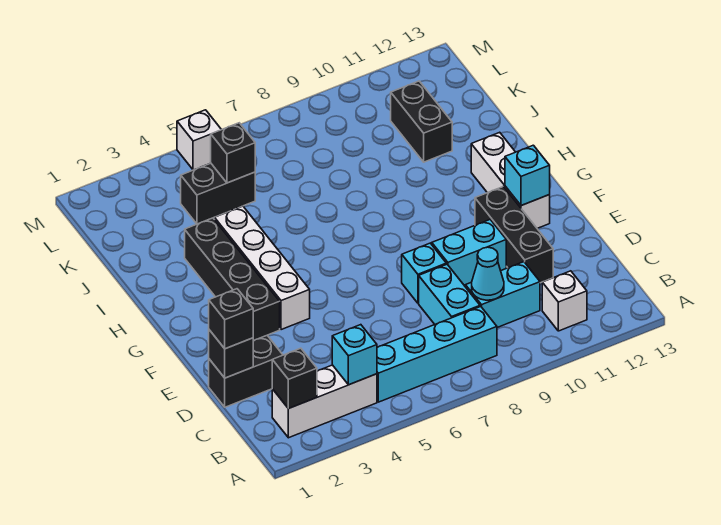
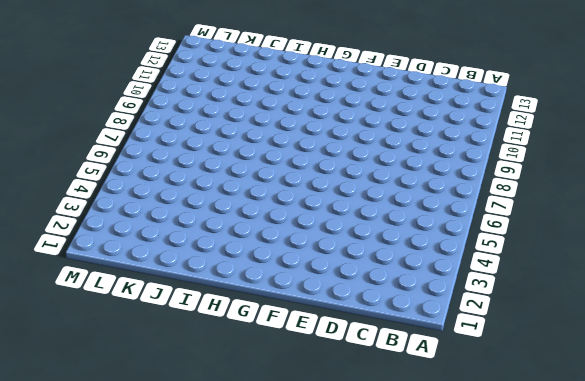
none -> white brick B2:B4 level 1
none -> cyan brick B5:B8 level 1
none -> white brick B11 level 1

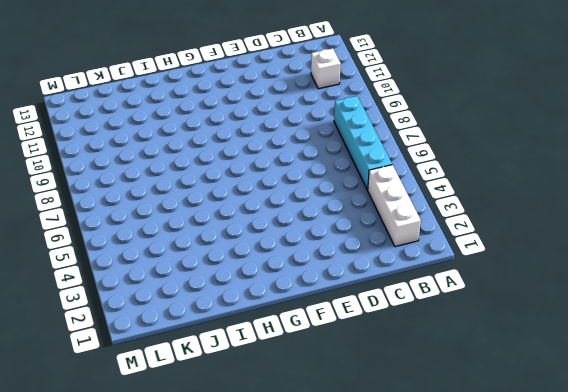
none -> cyan brick C8:D8 level 1
none -> cyan brick C9:C10 level 1
none -> black brick D1:D2 level 1

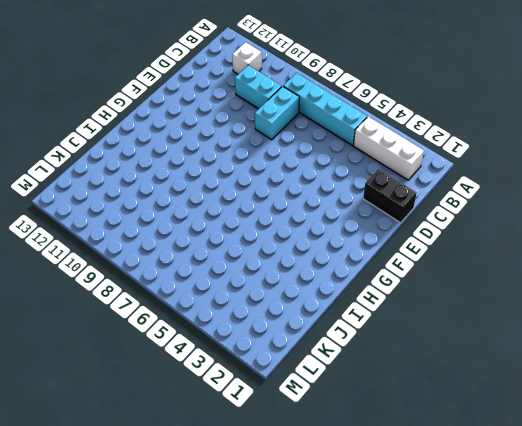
none -> black brick D11:F11 level 1
none -> cyan brick E8 level 1
none -> cyan brick E9:E10 level 1

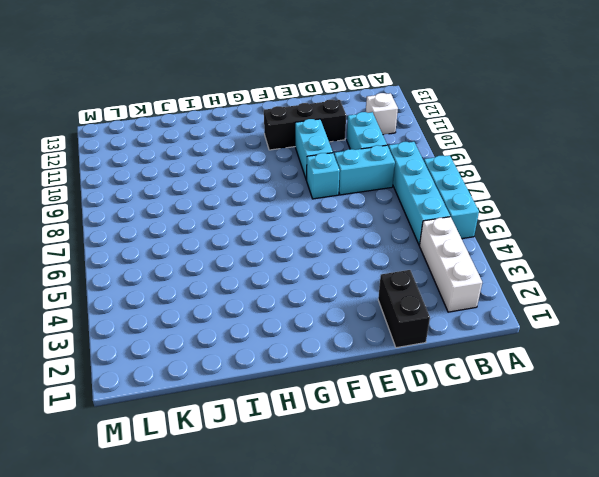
cyan brick A5:A7 level 1 -> none
none -> black brick F3:I3 level 1
none -> white brick F4:I4 level 1
none -> white brick F12:H12 level 1

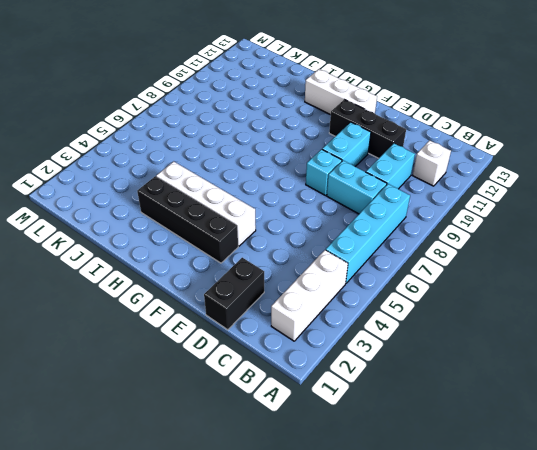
none -> black brick J11:K11 level 1
none -> black brick K4:K5 level 1
none -> white brick M5 level 1

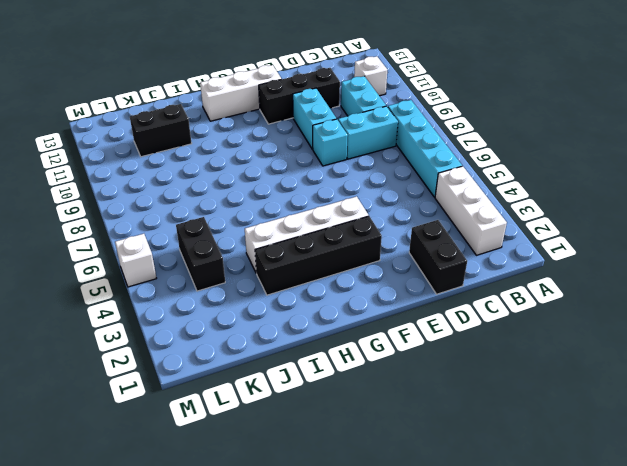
none -> black brick B2 level 2
none -> cyan brick B4 level 2
none -> cyan cone C9 level 2

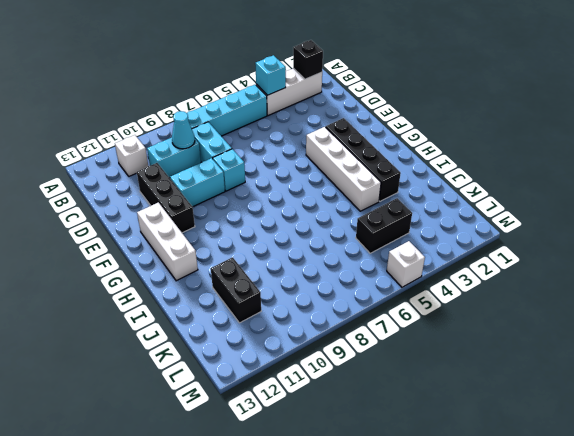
none -> black brick D1:D2 level 1
none -> black brick D1 level 2
none -> cyan brick F12 level 2

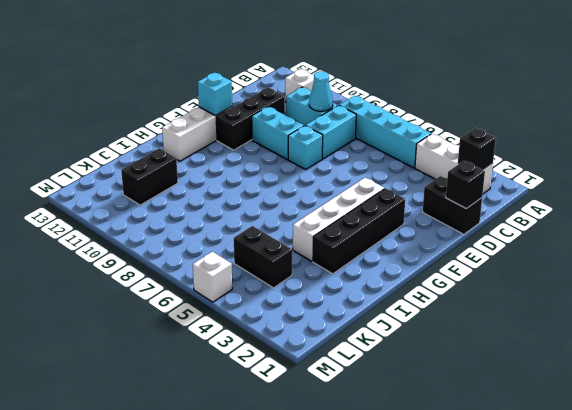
none -> cyan brick B4 level 2
none -> black brick K5 level 2
none -> black brick D1 level 3

